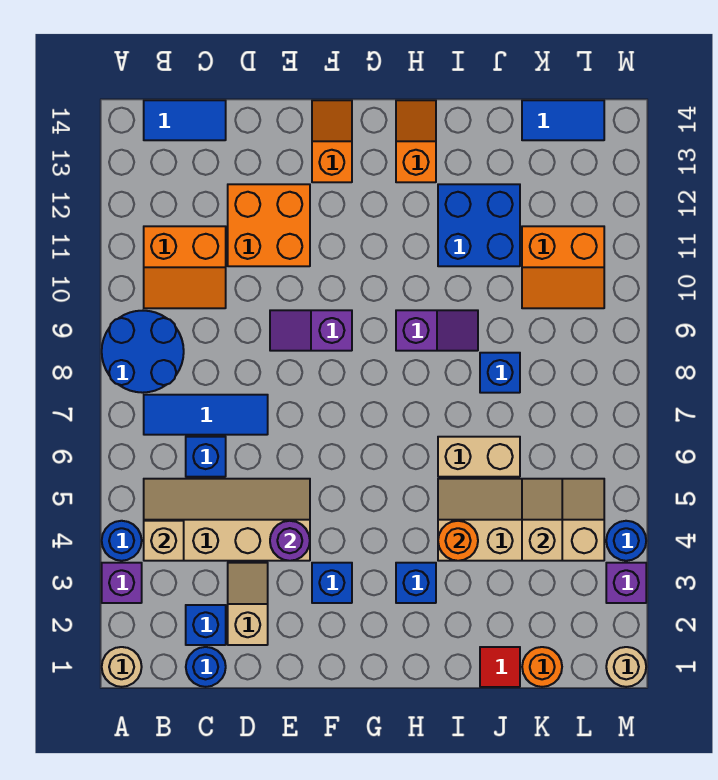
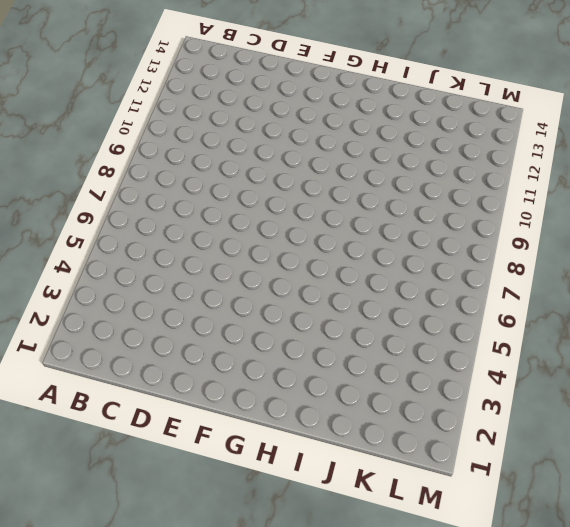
none -> tan round brick A1 level 1
none -> purple brick A3 level 1
none -> blue round brick A4 level 1
none -> blue round brick A8:B9 level 1

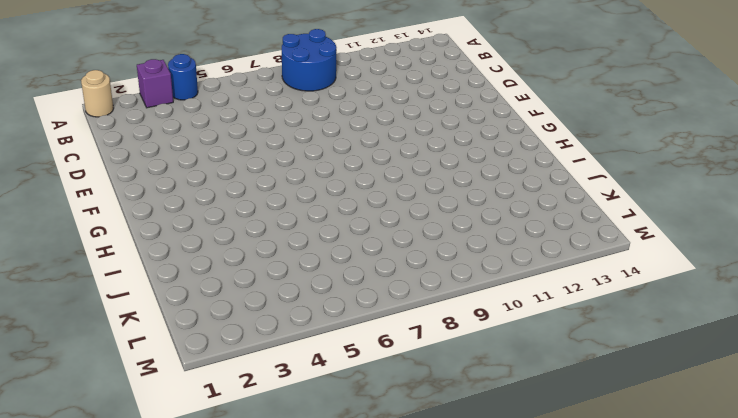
none -> tan slope B4:E5 level 1 top 4
none -> blue tile B7:D7 level 1
none -> orange slope B10:C11 level 1 top 11
none -> blue tile B14:C14 level 1

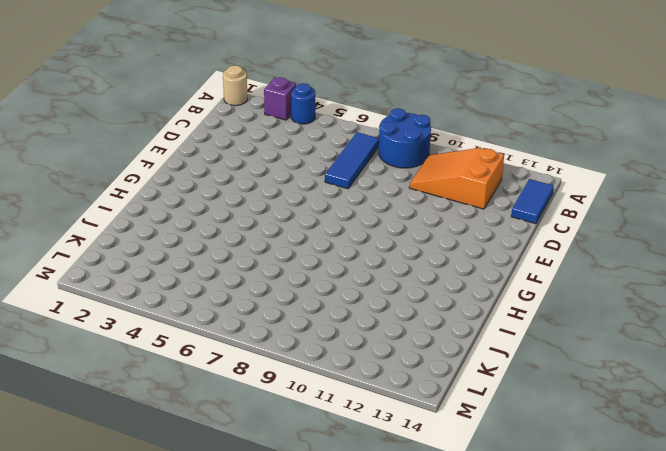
orange slope B10:C12 level 1 top 12 -> orange slope B10:C11 level 1 top 11
none -> tan slope B4:E5 level 1 top 4
none -> blue round brick C1 level 1
none -> blue brick C2 level 1
none -> blue brick C6 level 1

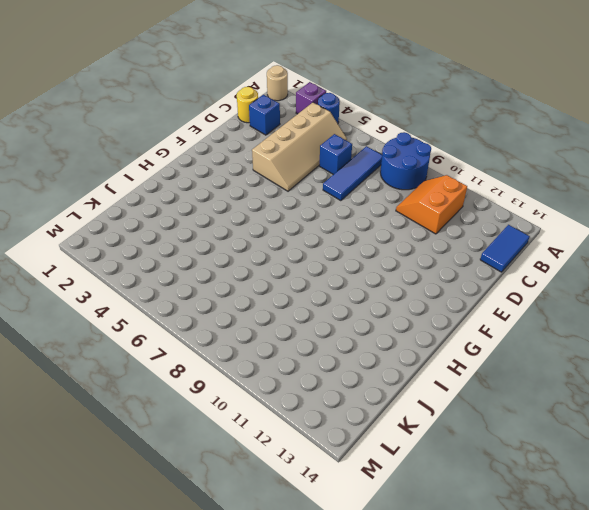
yellow round brick C1 level 1 -> blue round brick C1 level 1
none -> tan slope D2:D3 level 1 top 2
none -> orange brick D11:E12 level 1
none -> purple slope E9:F9 level 1 top F
none -> blue brick F3 level 1

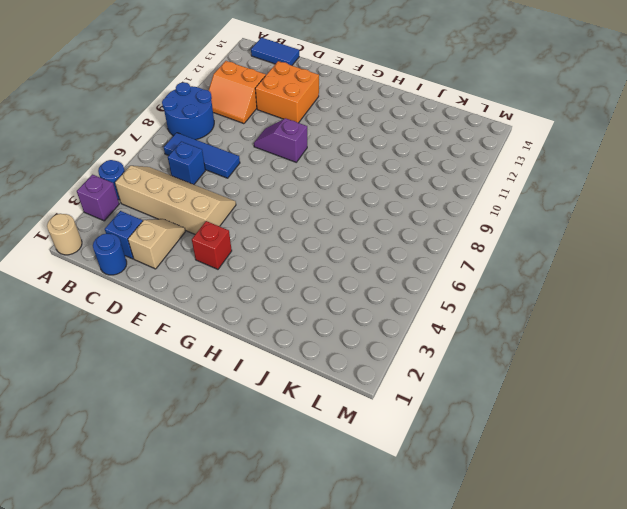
red brick F3 level 1 -> blue brick F3 level 1
none -> orange slope F13:F14 level 1 top 13
none -> blue brick H3 level 1
none -> purple slope H9:I9 level 1 top H
none -> orange slope H13:H14 level 1 top 13

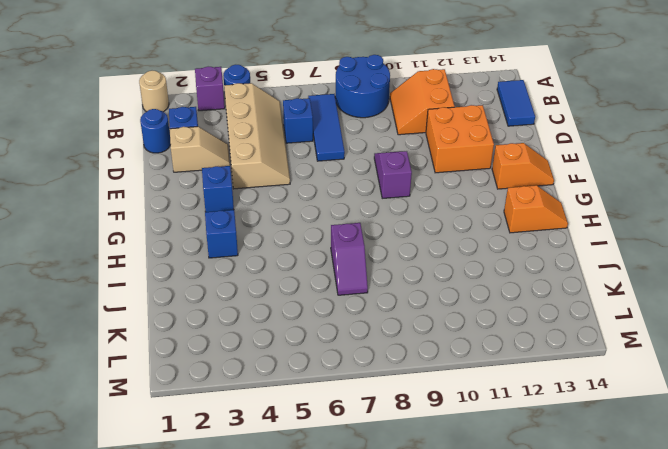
purple slope I7:J7 level 1 top I -> purple slope H9:I9 level 1 top H
none -> tan slope I4:L5 level 1 top 4
none -> tan brick I6:J6 level 1
none -> blue brick I11:J12 level 1
none -> red tile J1 level 1

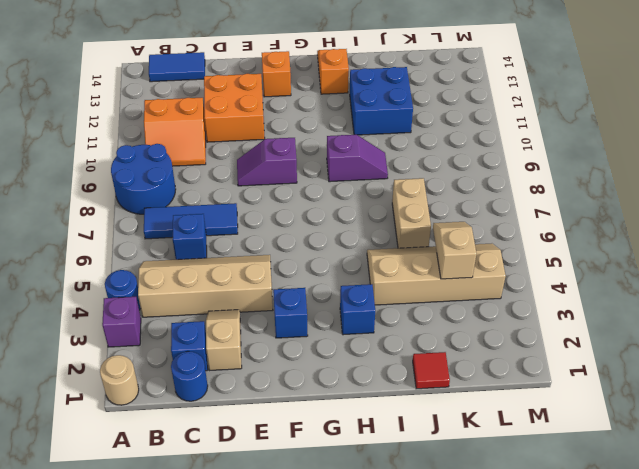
tan brick J6:J7 level 1 -> tan brick I6:J6 level 1
none -> blue brick J8 level 1
none -> orange round brick K1 level 1
none -> orange slope K10:L11 level 1 top 11
none -> blue tile K14:L14 level 1

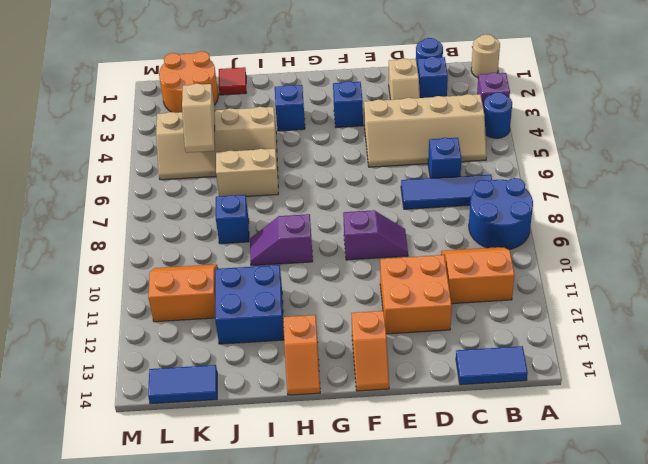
orange round brick K1:L2 level 1 -> orange round brick K1 level 1
none -> tan round brick M1 level 1
none -> purple brick M3 level 1
none -> blue round brick M4 level 1
none -> tan brick B4 level 2

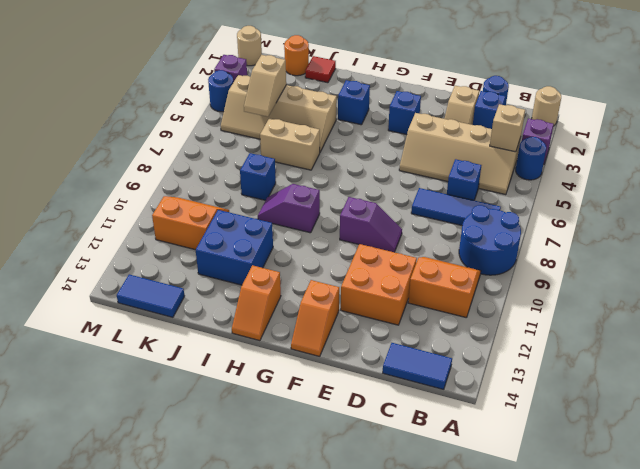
none -> purple round brick E4 level 2
none -> orange round brick I4 level 2

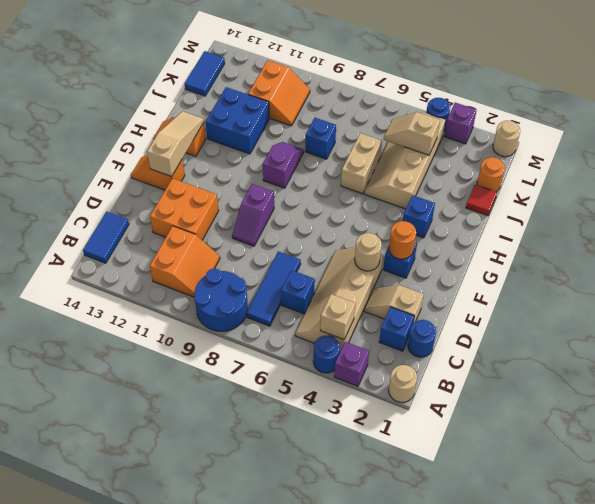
tan round brick E4 level 2 -> purple round brick E4 level 2
orange round brick F3 level 2 -> orange round brick I4 level 2
tan slope F13:H13 level 2 top F -> none

